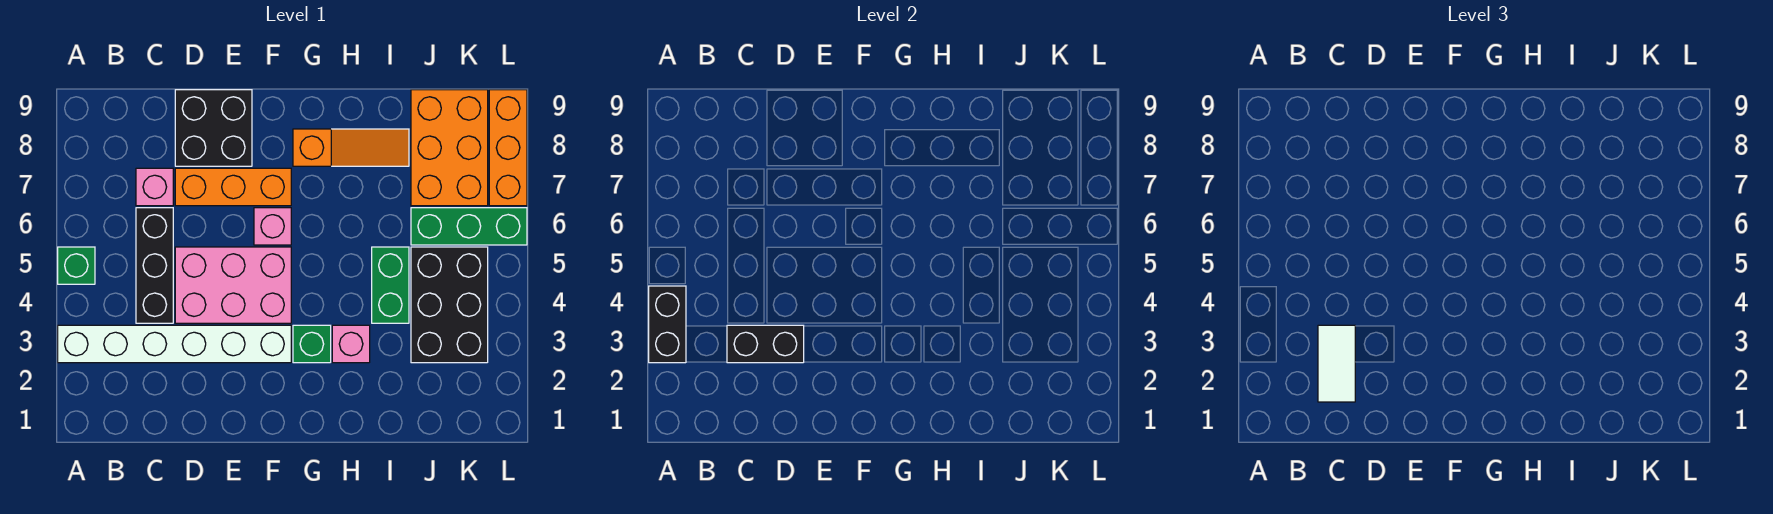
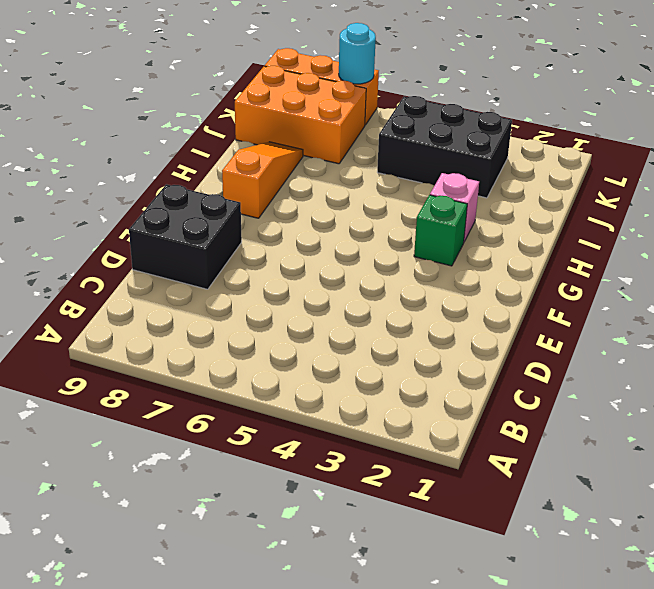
cyan round brick L7 level 2 -> none
none -> white brick A3:F3 level 1
none -> green brick A5 level 1
none -> black brick C4:C6 level 1

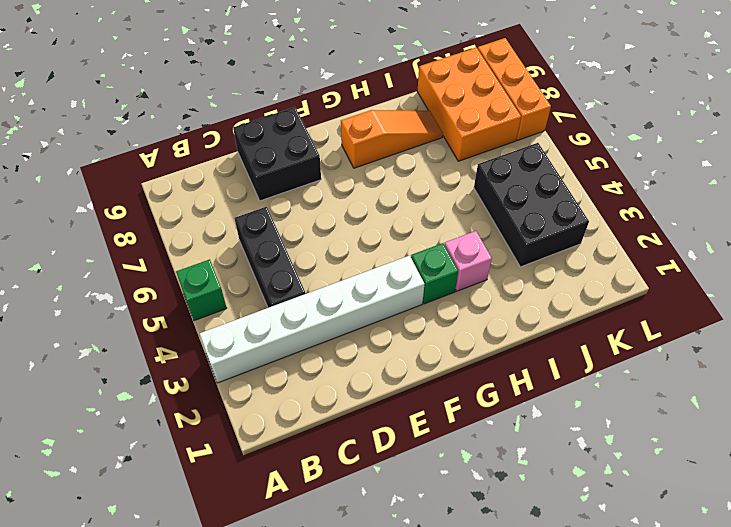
none -> pink brick C7 level 1
none -> pink brick D4:F5 level 1
none -> orange brick D7:F7 level 1

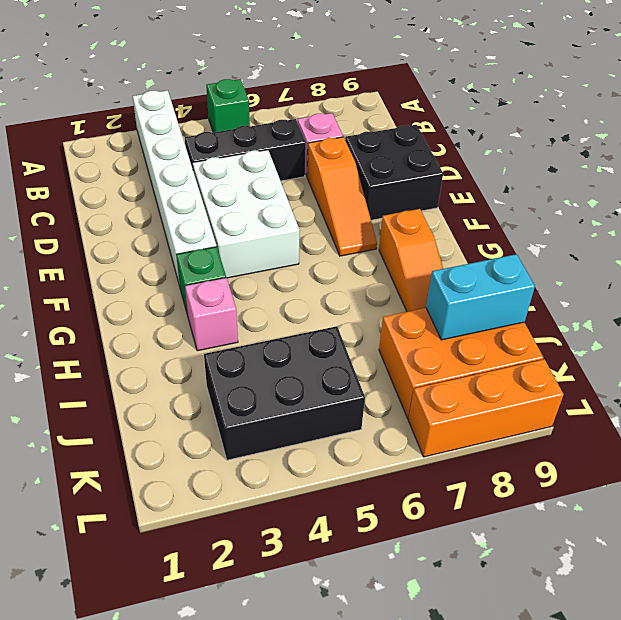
white brick D4:F5 level 1 -> pink brick D4:F5 level 1
orange slope D7:F7 level 1 top D -> orange brick D7:F7 level 1
cyan brick J8:J9 level 2 -> none
none -> pink brick F6 level 1
none -> green brick I4:I5 level 1
none -> green brick J6:L6 level 1

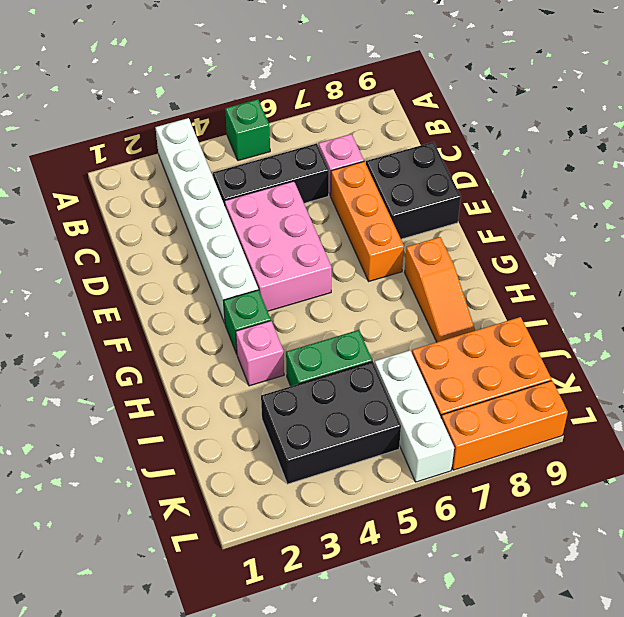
white brick J6:L6 level 1 -> green brick J6:L6 level 1
none -> pink brick F6 level 1
none -> black brick A3:A4 level 2
none -> black brick C3:D3 level 2

